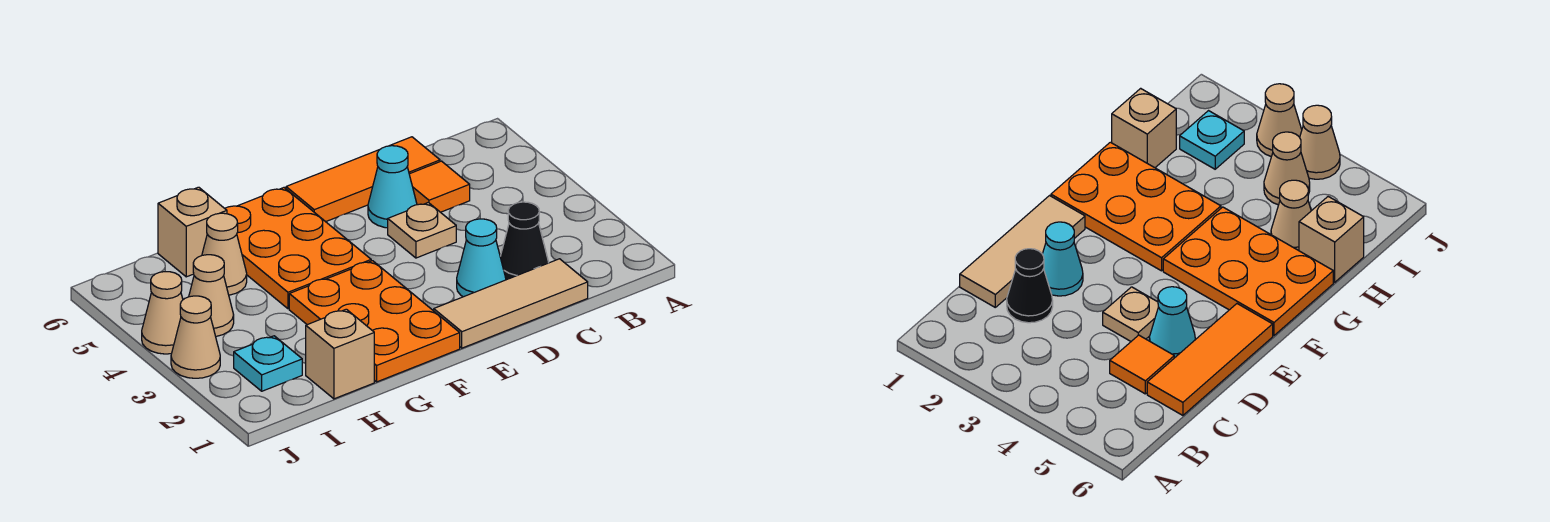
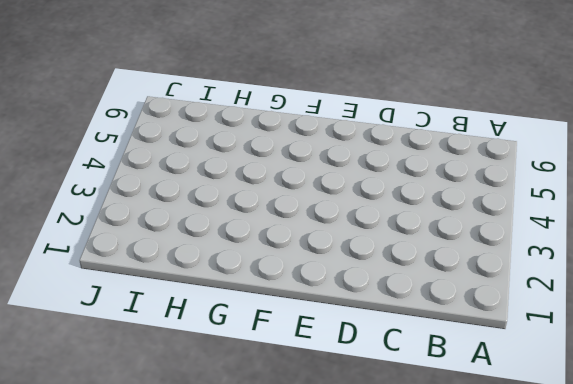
none -> tan tile C1:E1 level 1
none -> black cone C2 level 1
none -> orange tile C5 level 1

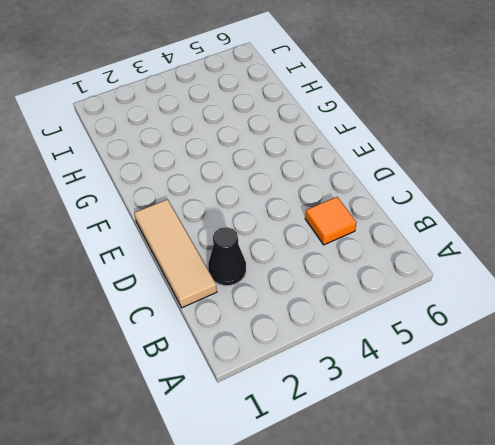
none -> orange tile C6:E6 level 1
none -> cyan cone D2 level 1
none -> tan plate D4 level 1

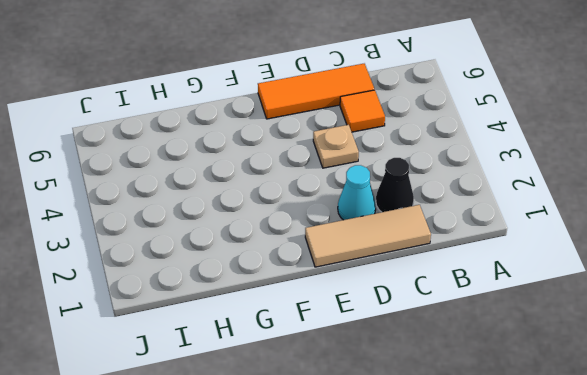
none -> cyan cone D5 level 1
none -> orange plate F1:G3 level 1
none -> orange plate F4:G6 level 1

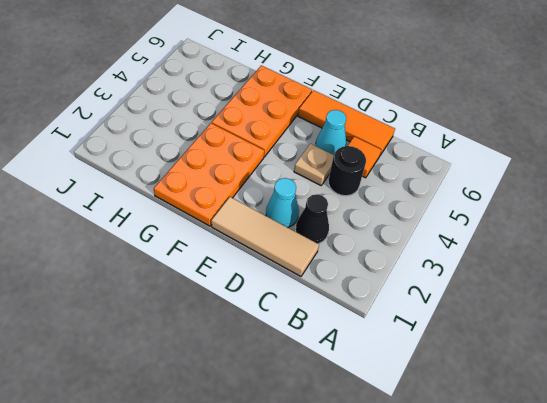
black round brick C4 level 1 -> none
none -> tan brick H1 level 1
none -> tan cone H5 level 1
none -> tan brick H6 level 1

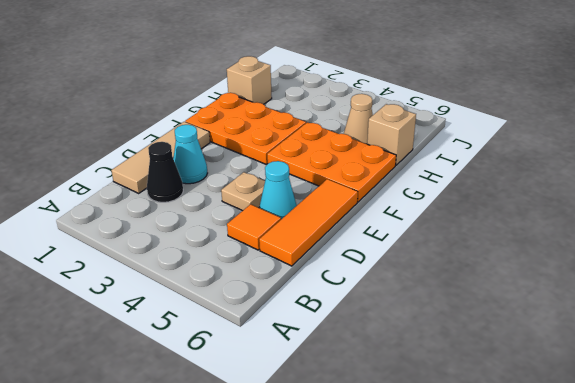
none -> cyan plate I2 level 1
none -> tan cone I4 level 1
none -> tan cone J3 level 1

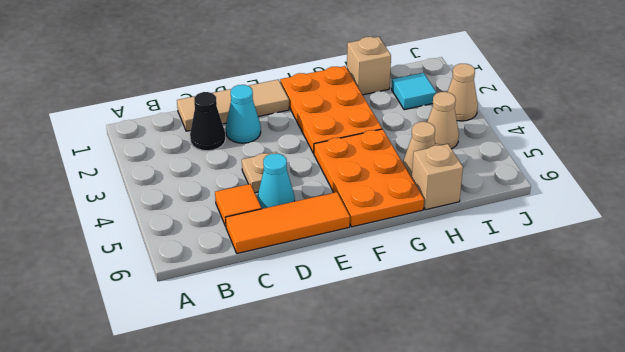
cyan tile I2 level 1 -> cyan plate I2 level 1
none -> tan cone J4 level 1

